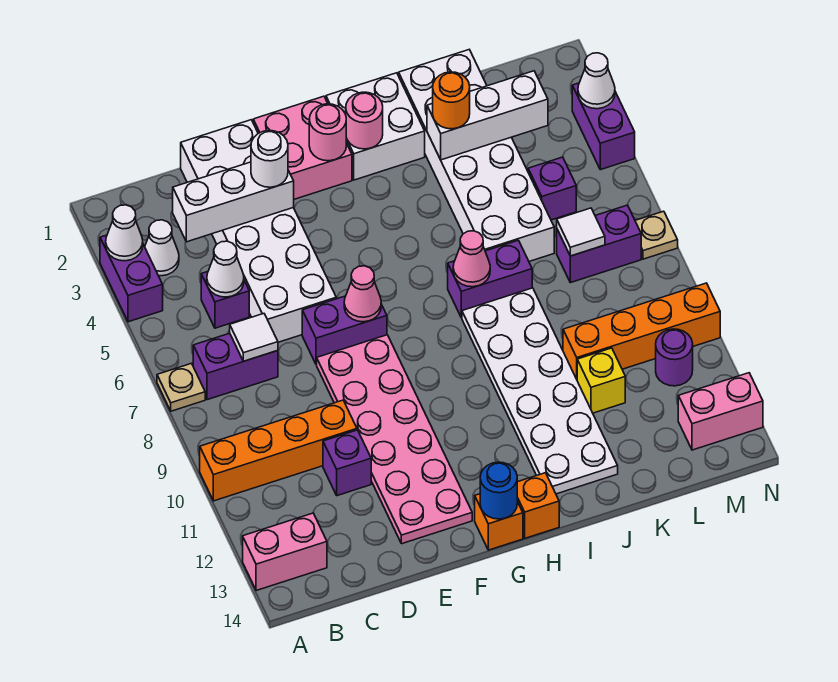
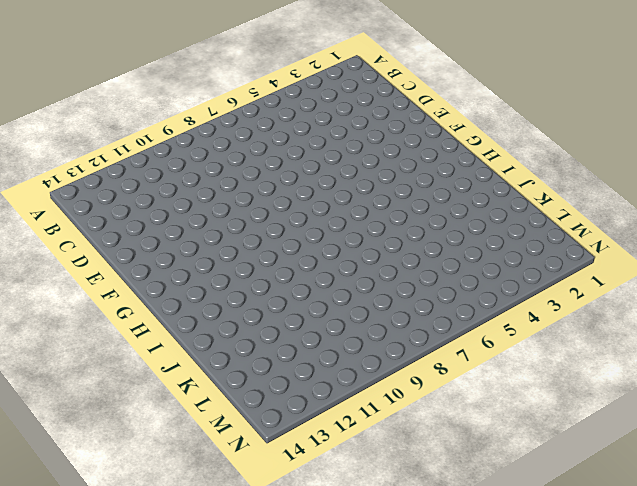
none -> purple brick A3:A4 level 1
none -> tan plate A7 level 1
none -> orange brick A10:D10 level 1
none -> pink brick A13:B13 level 1

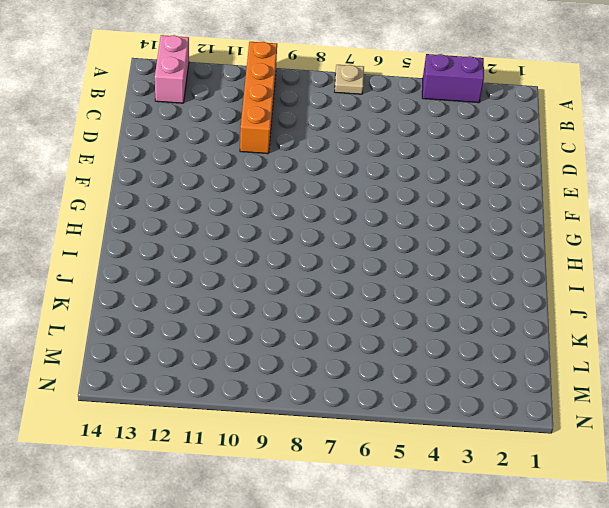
none -> white cone B3 level 1
none -> purple brick B7:C7 level 1
none -> purple brick C5 level 1
none -> white brick D1:E6 level 1

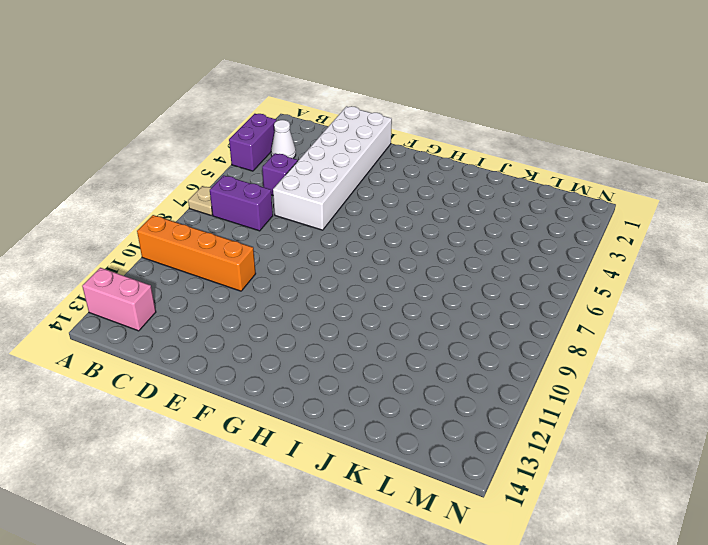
none -> purple brick D11 level 1
none -> purple brick E7:F7 level 1
none -> pink plate E8:F13 level 1
none -> pink brick F1:G2 level 1

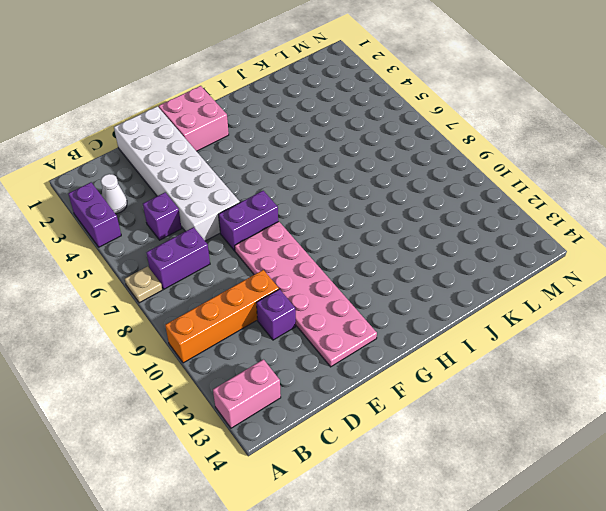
none -> orange brick G14 level 1
none -> white brick H1:I2 level 1
none -> orange brick H14 level 1
none -> purple brick I7:J7 level 1

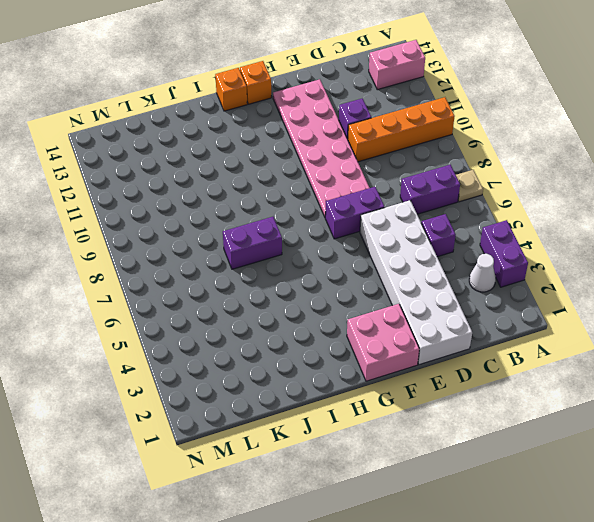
none -> white brick H1:I2 level 1
none -> white plate I8:J13 level 1
none -> white brick J1:K6 level 1
none -> orange brick K10:N10 level 1

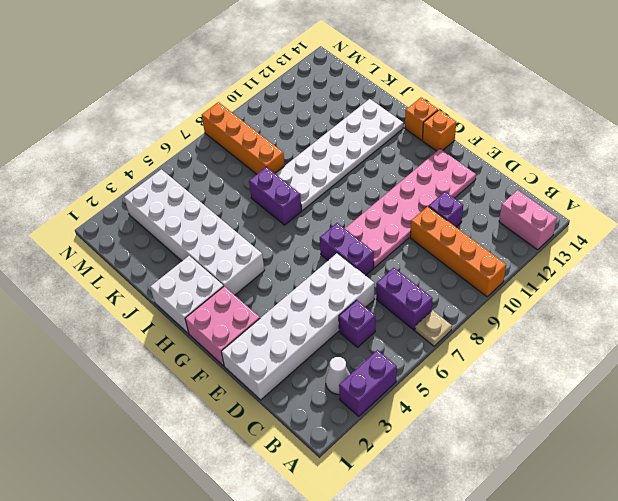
white brick H3:M4 level 1 -> white brick J1:K6 level 1
orange brick K8:N8 level 1 -> orange brick K10:N10 level 1
none -> yellow brick K11 level 1
none -> purple brick L5 level 1
none -> purple brick L7:M7 level 1
none -> purple round brick M11 level 1

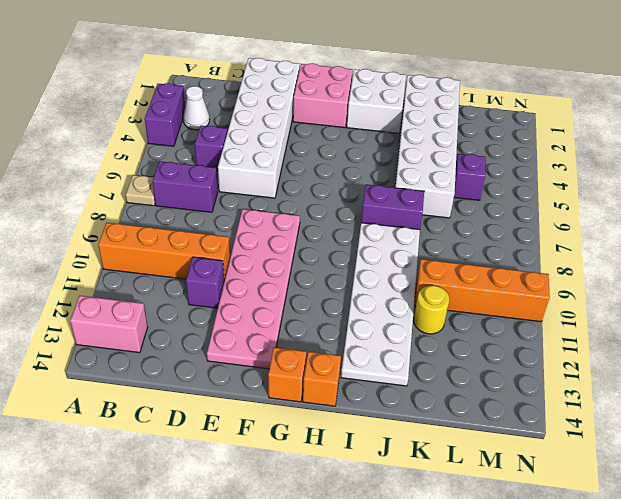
yellow round brick K11 level 1 -> yellow brick K11 level 1
none -> purple brick E7:F7 level 1
none -> purple brick L7:M7 level 1
none -> purple round brick M11 level 1
none -> pink brick M13:N13 level 1

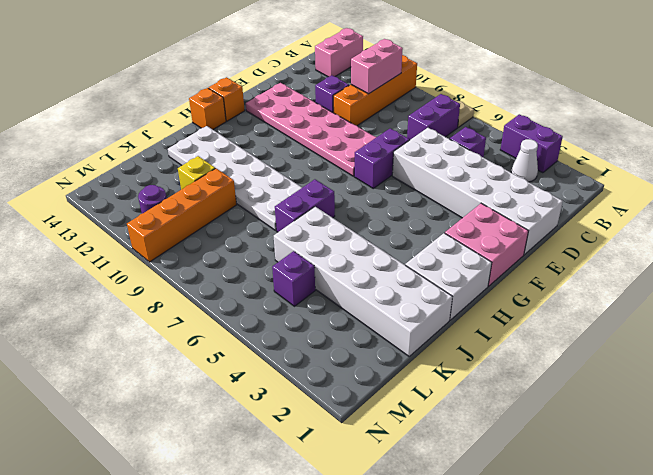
pink brick B10:C10 level 2 -> pink brick M13:N13 level 1
none -> purple brick L7:M7 level 1
none -> purple brick N3:N4 level 1
none -> tan plate N7 level 1
none -> white cone A3 level 2

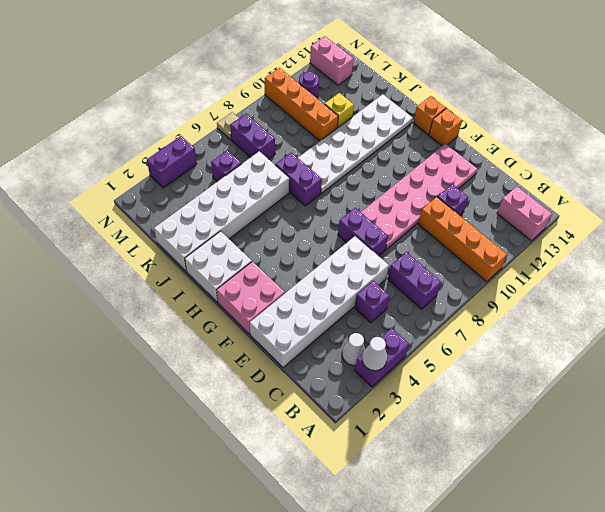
none -> tan plate A7 level 1
none -> white brick C3:E3 level 2
none -> white cone C5 level 2
none -> white tile C7 level 2

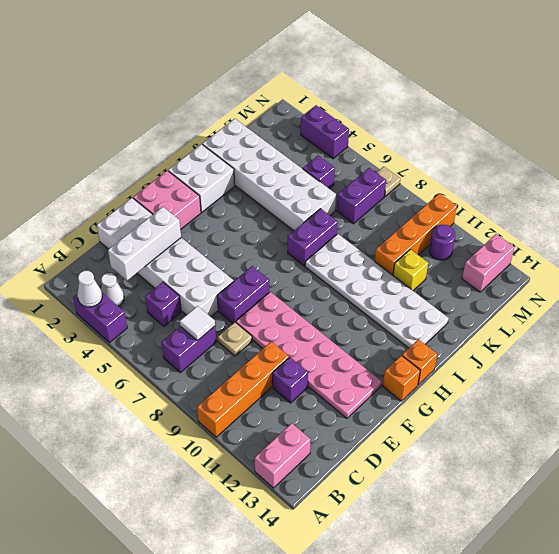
tan plate D8 level 1 -> tan plate A7 level 1
none -> white cone C5 level 2
none -> pink cone F7 level 2
none -> pink round brick G2 level 2
none -> blue round brick G14 level 2

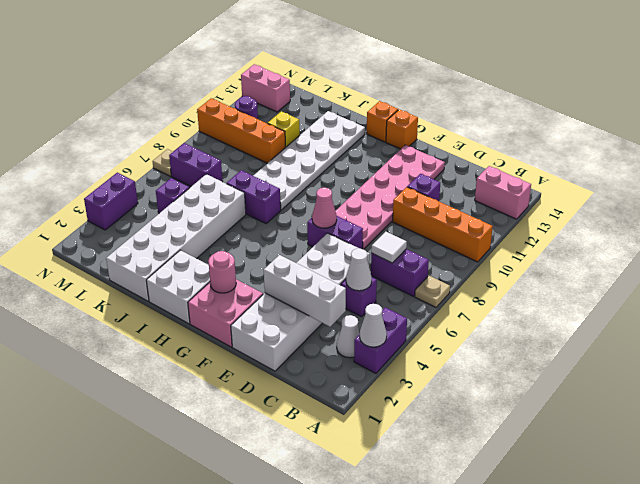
none -> blue round brick G14 level 2
none -> pink round brick H2 level 2
none -> pink cone I7 level 2
none -> white brick J3:L3 level 2

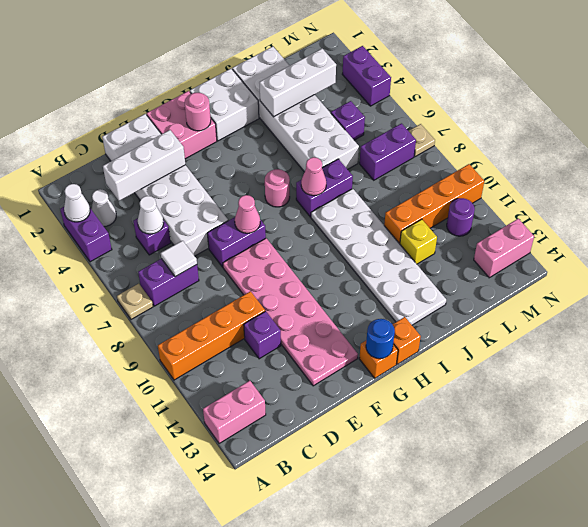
pink round brick H6 level 1 -> pink round brick H2 level 2
none -> white tile L7 level 2
none -> white cone N3 level 2
none -> white round brick E3 level 3
none -> orange round brick J3 level 3

